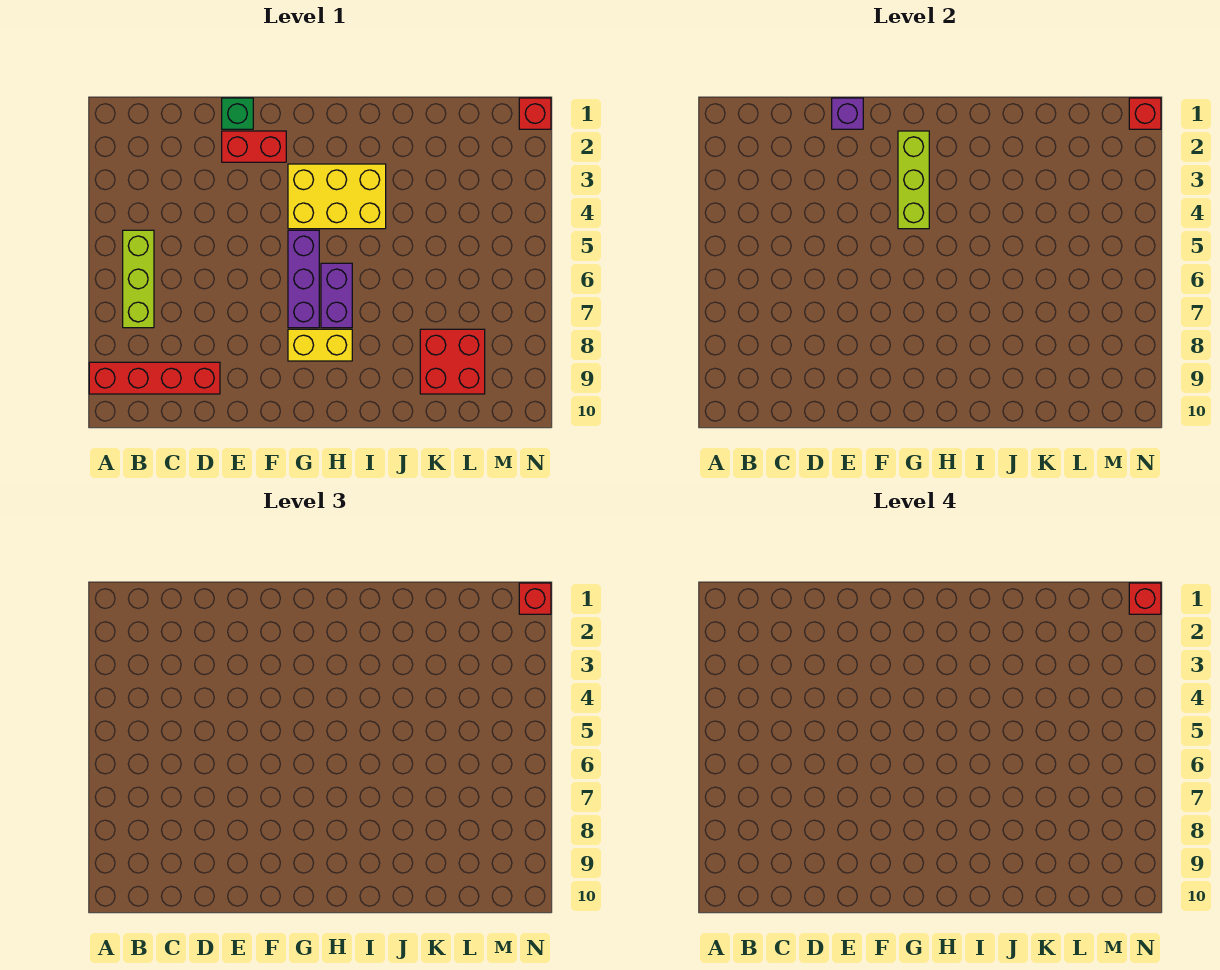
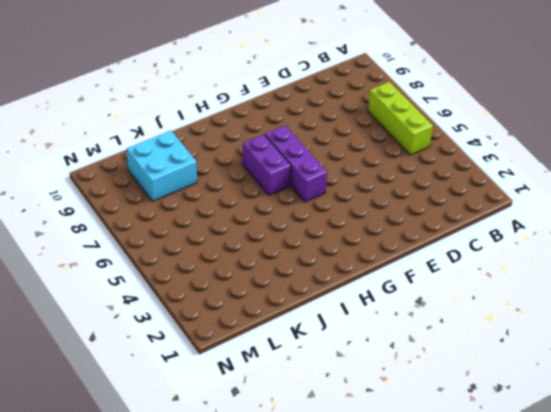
cyan brick K8:L9 level 1 -> red brick K8:L9 level 1
none -> red brick A9:D9 level 1
none -> green brick E1 level 1
none -> red brick E2:F2 level 1

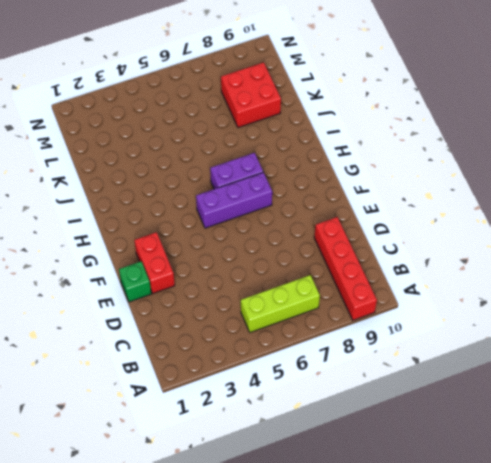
none -> yellow brick G3:I4 level 1
none -> yellow brick G8:H8 level 1
none -> red brick N1 level 1

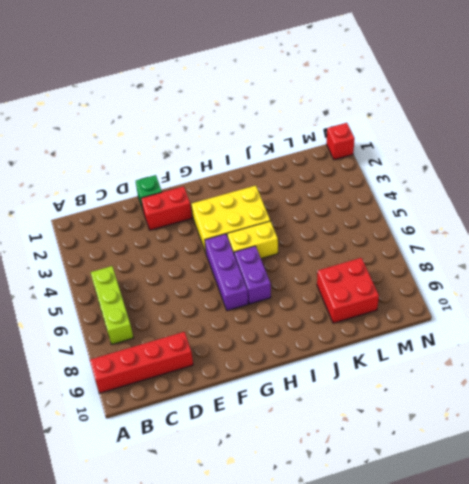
yellow brick H5:I5 level 1 -> yellow brick G8:H8 level 1
none -> purple brick E1 level 2
none -> lime brick G2:G4 level 2
none -> red brick N1 level 2

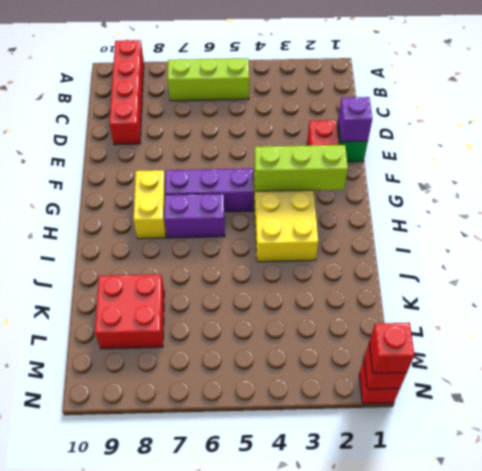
none -> red brick N1 level 4

